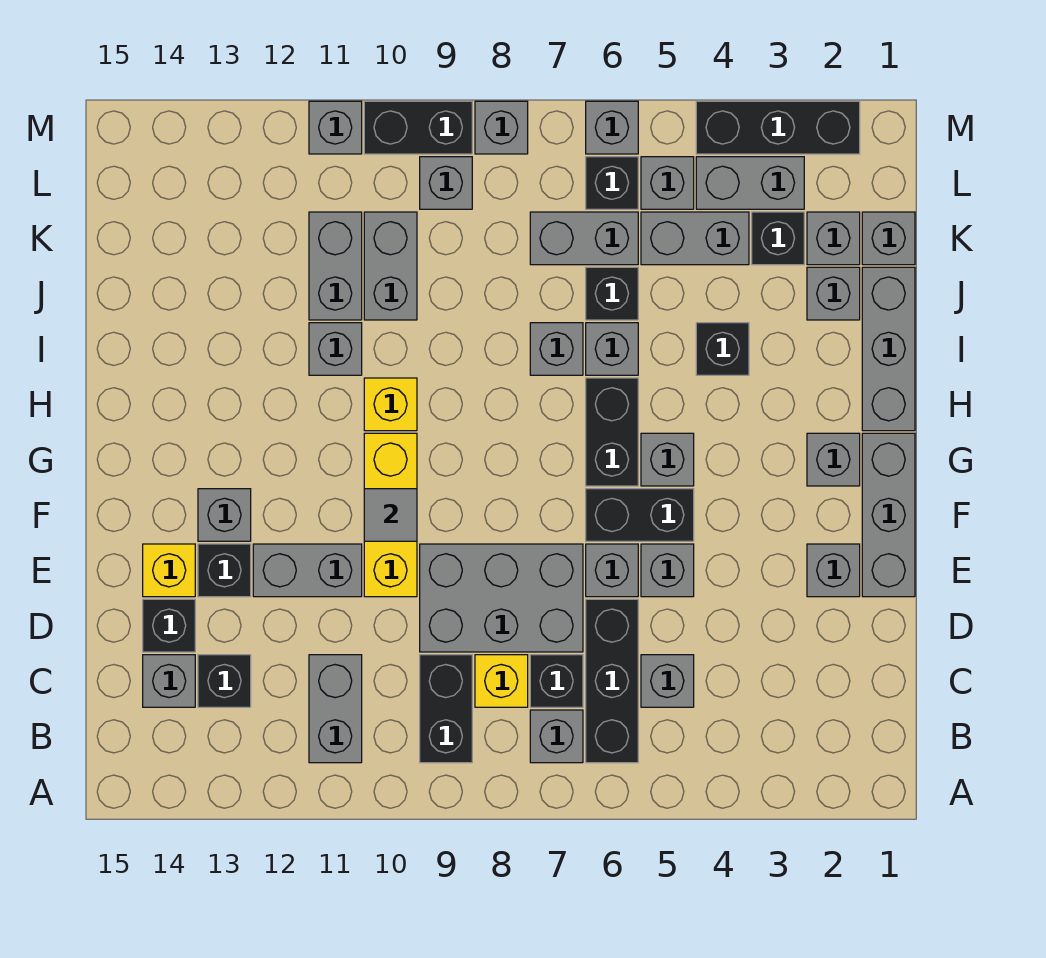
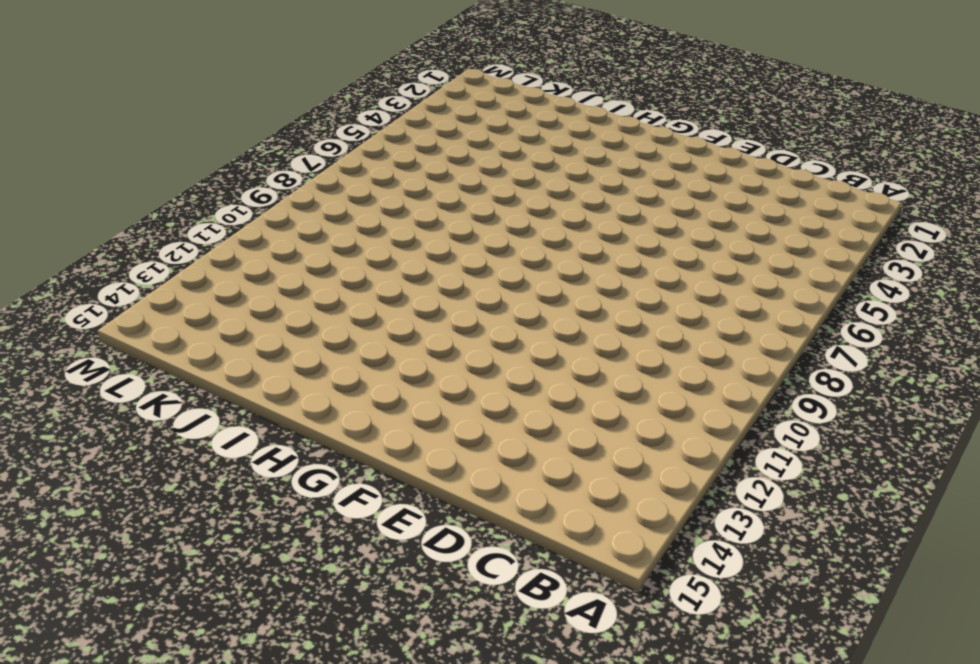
none -> black brick B6:D6 level 1
none -> grey brick B7 level 1
none -> black brick B9:C9 level 1
none -> grey brick B11:C11 level 1

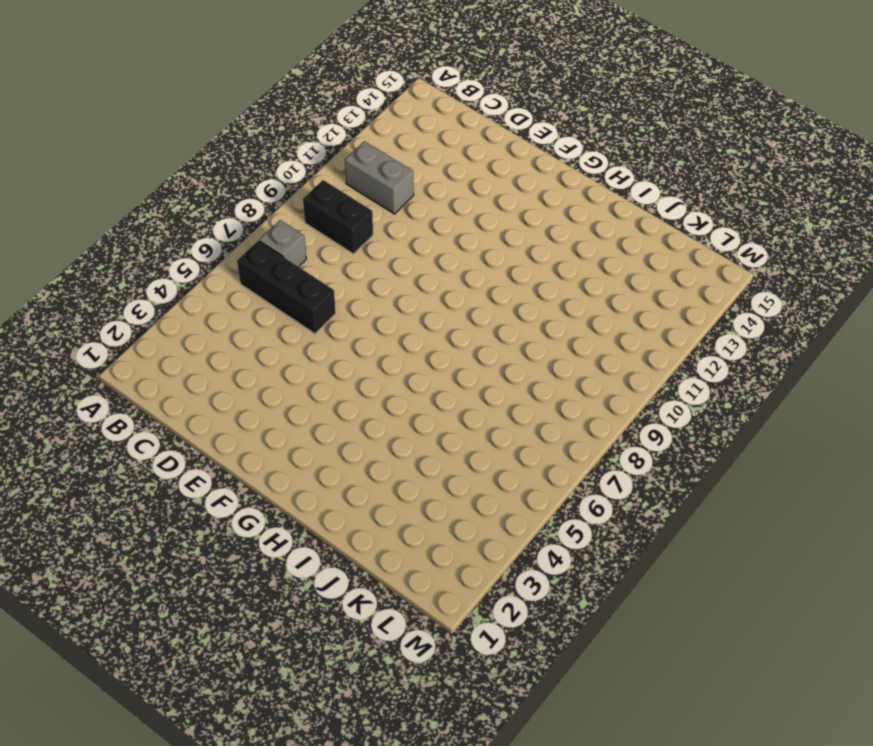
none -> grey brick C5 level 1
none -> black brick C7 level 1
none -> yellow brick C8 level 1
none -> black brick C13 level 1

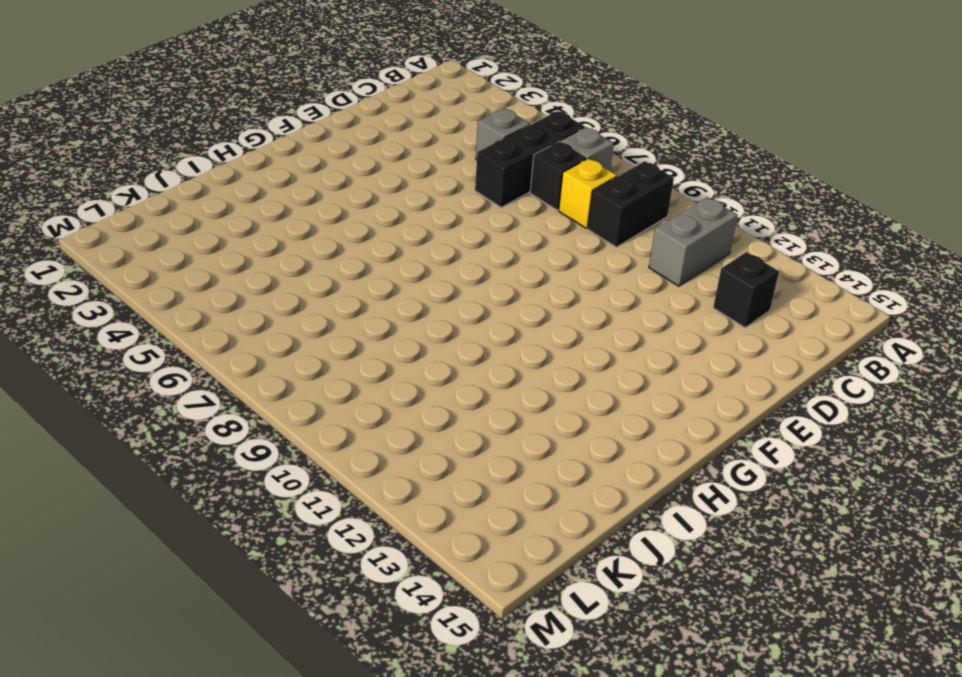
none -> grey brick C14 level 1
none -> grey brick D7:E9 level 1
none -> black brick D14 level 1
none -> grey brick E1:G1 level 1

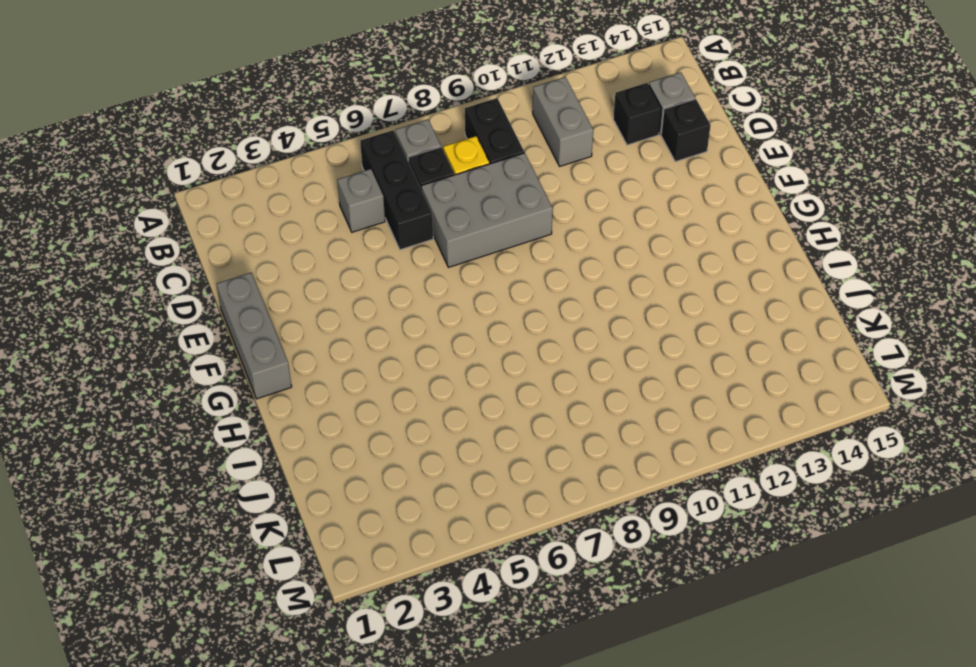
none -> grey brick E2 level 1
none -> grey brick E5 level 1
none -> grey brick E6 level 1
none -> yellow brick E10:G10 level 1

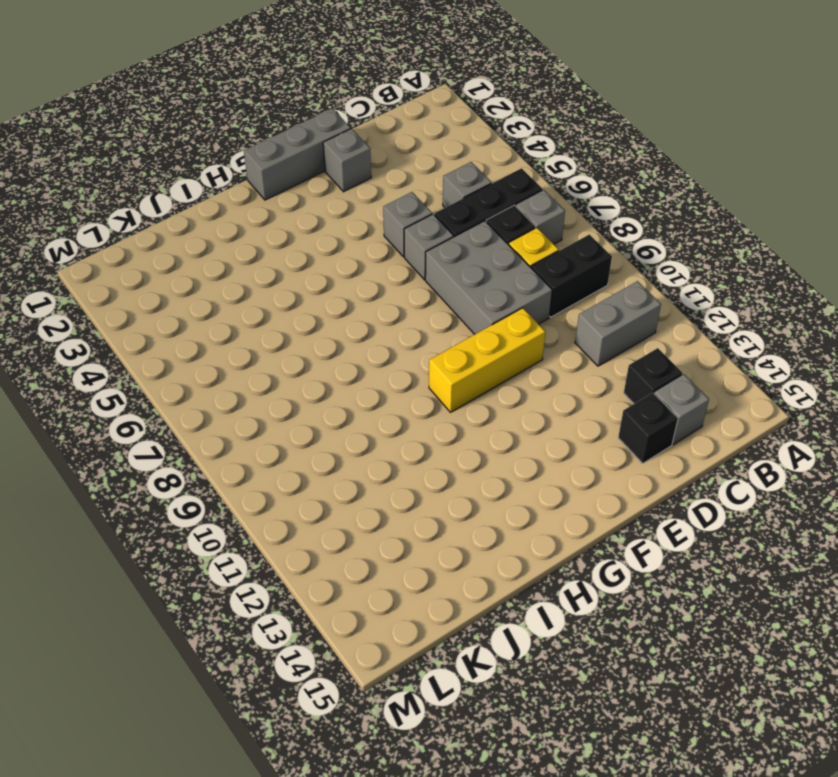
none -> grey brick E11:E12 level 1
none -> black brick E13 level 1
none -> yellow brick E14 level 1
none -> black brick F5:F6 level 1

